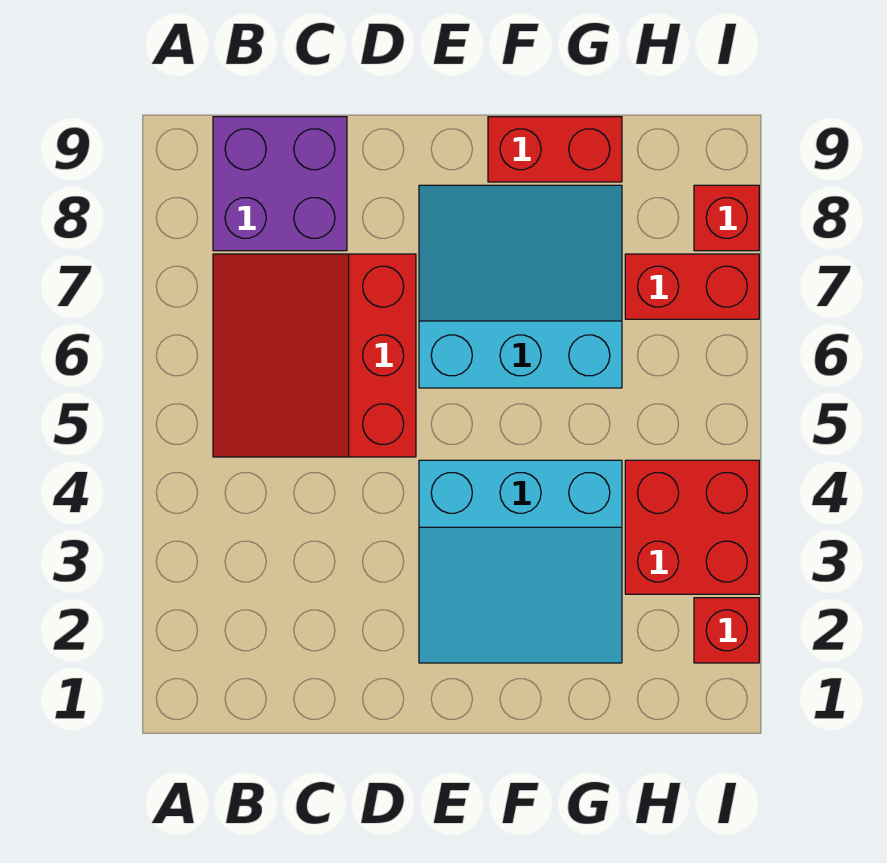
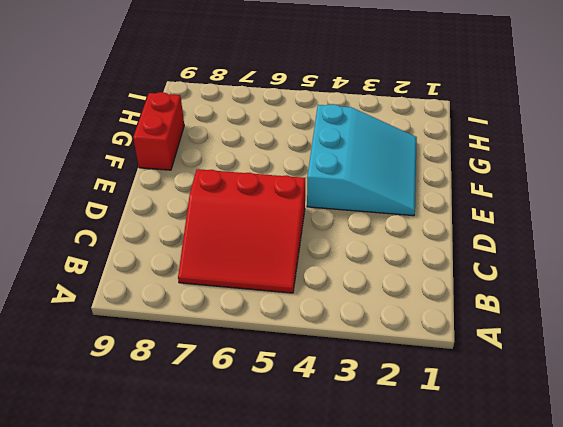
none -> purple brick B8:C9 level 1
none -> cyan slope E6:G8 level 1 top 6

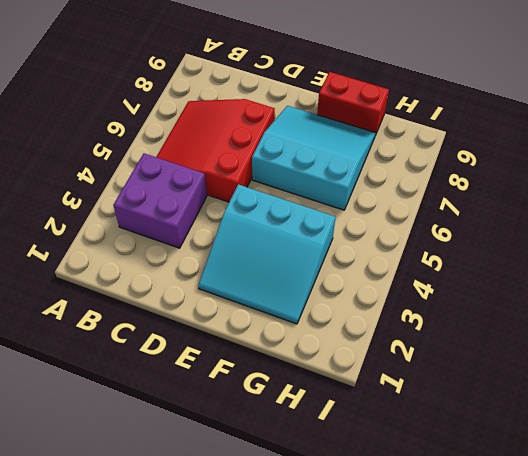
purple brick B3:C4 level 1 -> purple brick B8:C9 level 1
none -> red brick H3:I4 level 1
none -> red brick H7:I7 level 1

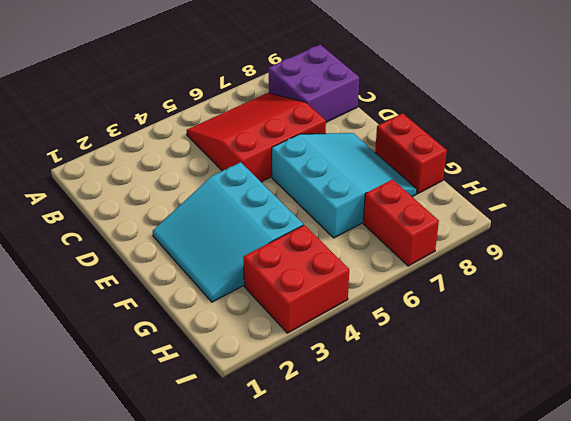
none -> red brick I2 level 1
none -> red brick I8 level 1

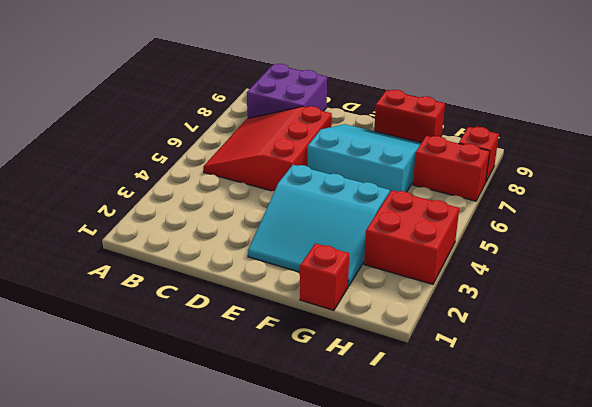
red brick G1 level 1 -> red brick I2 level 1

